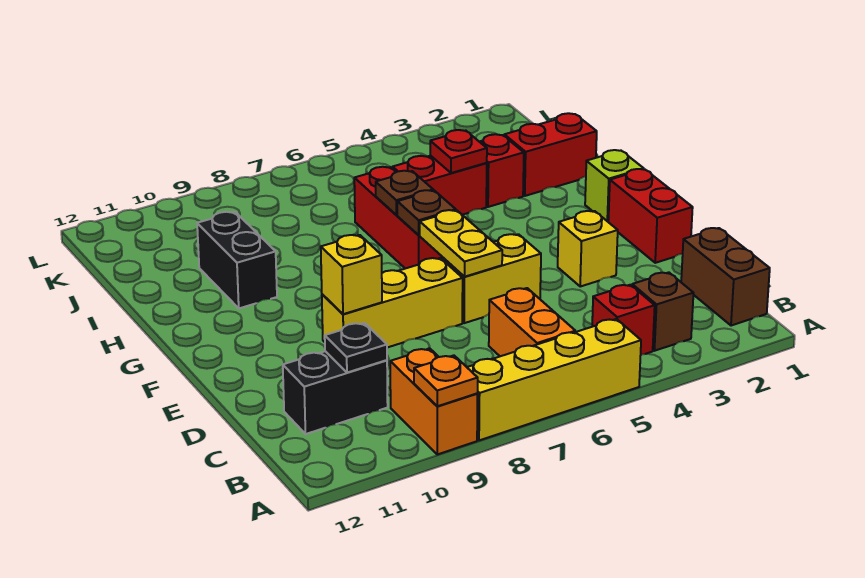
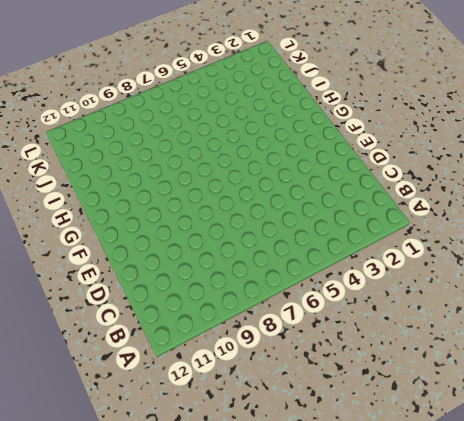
none -> yellow brick A5:A8 level 1
none -> orange brick A9:B9 level 1
none -> brown brick B1:C1 level 1

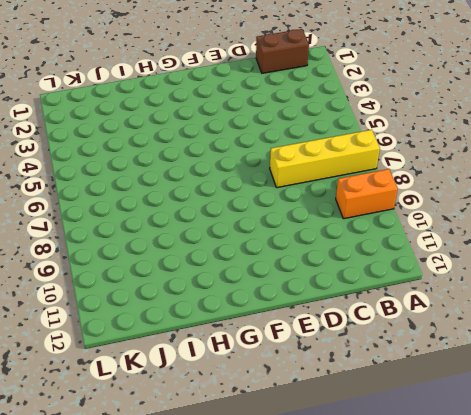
yellow brick A7:D7 level 1 -> yellow brick A5:A8 level 1
none -> brown brick B3 level 1
none -> red brick B4 level 1
none -> orange brick B6:C6 level 1

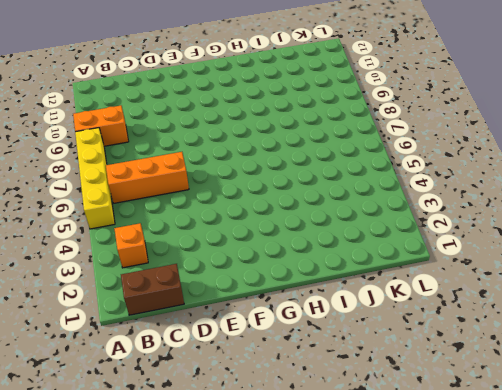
orange brick B3 level 1 -> brown brick B3 level 1
orange brick B6:D6 level 1 -> orange brick B6:C6 level 1
none -> red brick B4 level 1
none -> black brick C10:C11 level 1
none -> red brick E1:F1 level 1

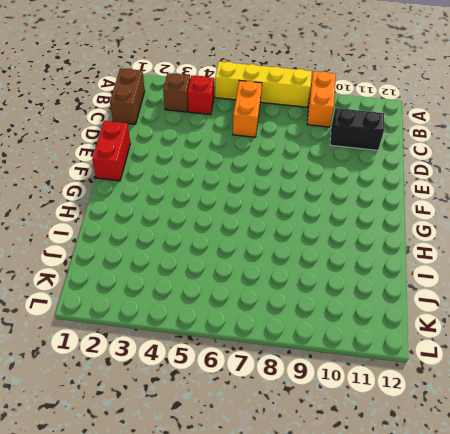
none -> yellow brick E3 level 1
none -> yellow brick E5:E6 level 1
none -> yellow brick E7:E9 level 1

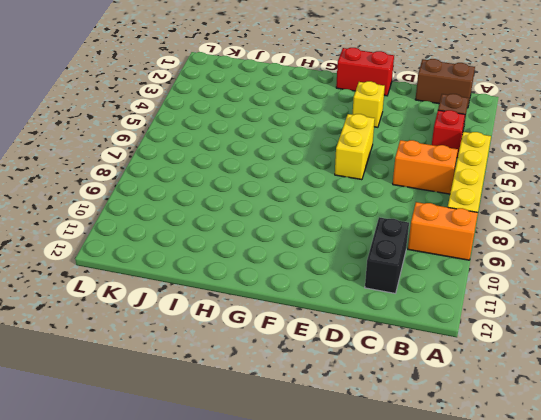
none -> yellow brick E7:E9 level 1
none -> lime brick G1 level 1
none -> red brick G6:I6 level 1

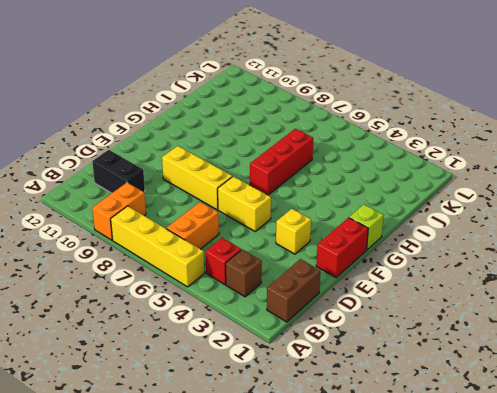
none -> black brick H10:I10 level 1
none -> red brick I1:I2 level 1
none -> red brick I3 level 1

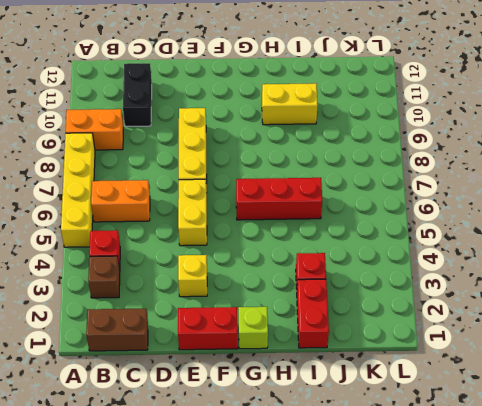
yellow brick H10:I10 level 1 -> black brick H10:I10 level 1
none -> red brick I4:I5 level 1
none -> orange plate A9 level 2
none -> black plate C10 level 2

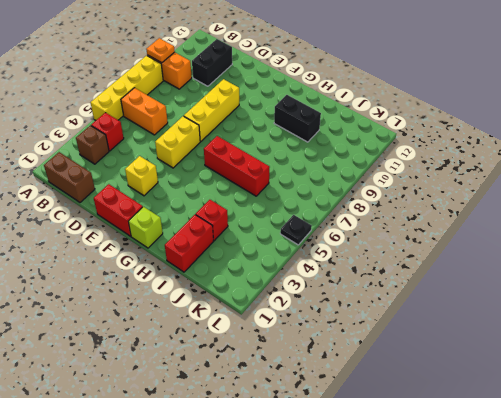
black plate L5 level 1 -> black plate C10 level 2
none -> red brick I4:I5 level 1
none -> yellow plate E6:F6 level 2
none -> yellow brick E9 level 2

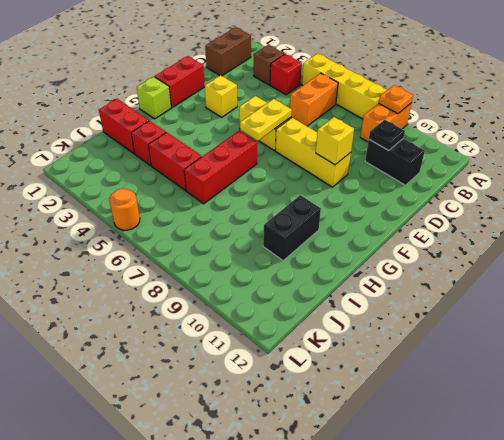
orange round brick L5 level 1 -> none
none -> brown plate G6 level 2
none -> brown plate H6 level 2
none -> red plate I4 level 2

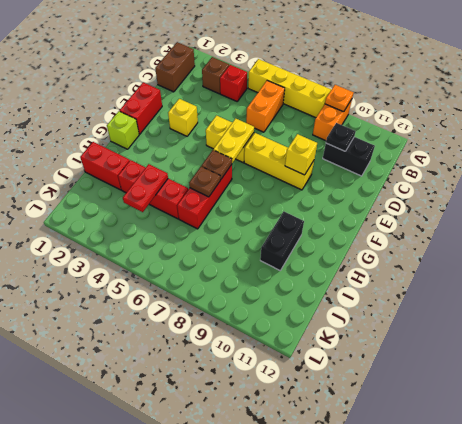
red plate I4:J4 level 2 -> red plate I4 level 2

